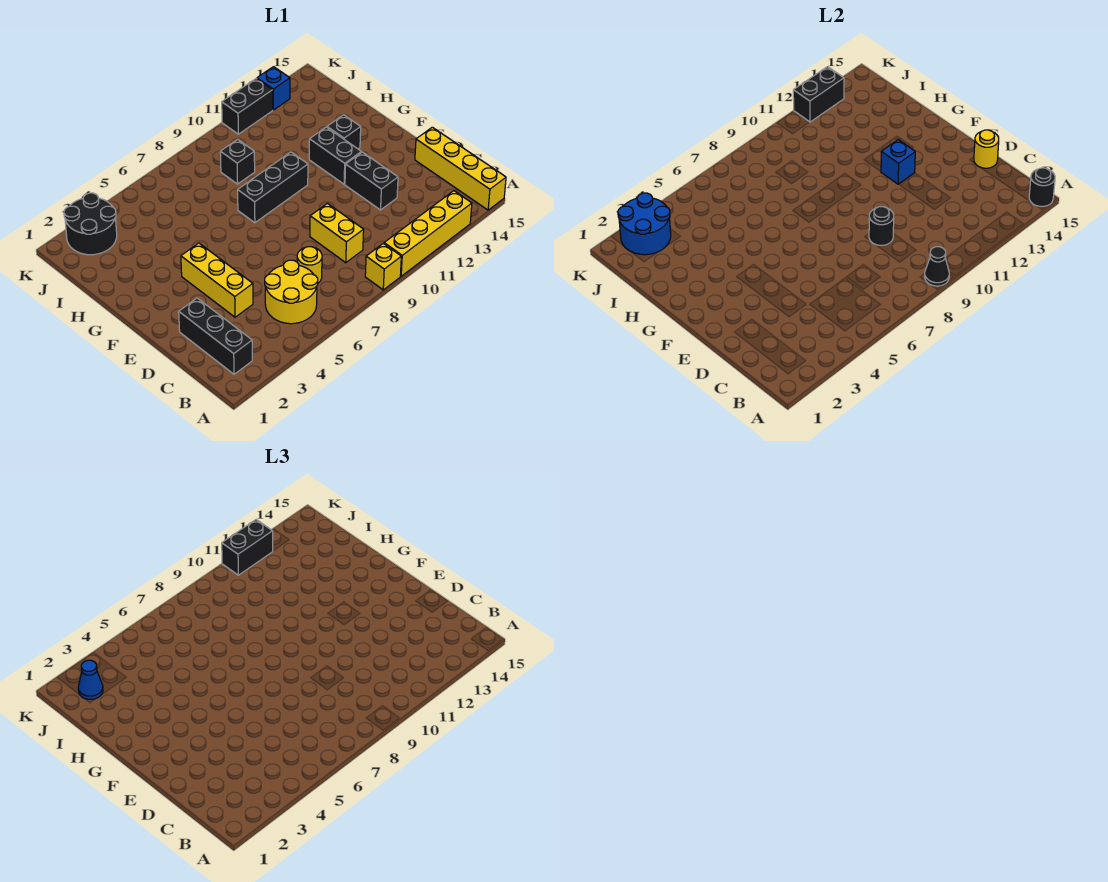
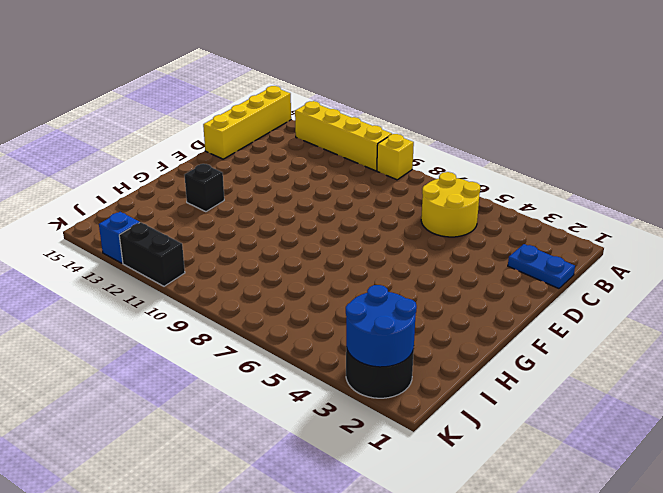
blue plate C1:C2 level 1 -> black brick B2:D2 level 1
none -> yellow round brick C7 level 1
none -> yellow brick C9:D9 level 1
none -> yellow brick D4:F4 level 1

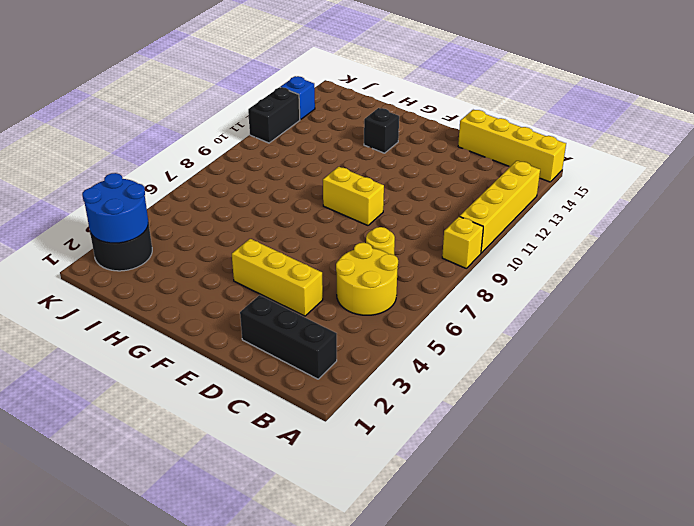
yellow brick E9:F9 level 1 -> yellow brick C9:D9 level 1
none -> black brick D12:E12 level 1
none -> black brick F12:G12 level 1
none -> black brick G8:G10 level 1

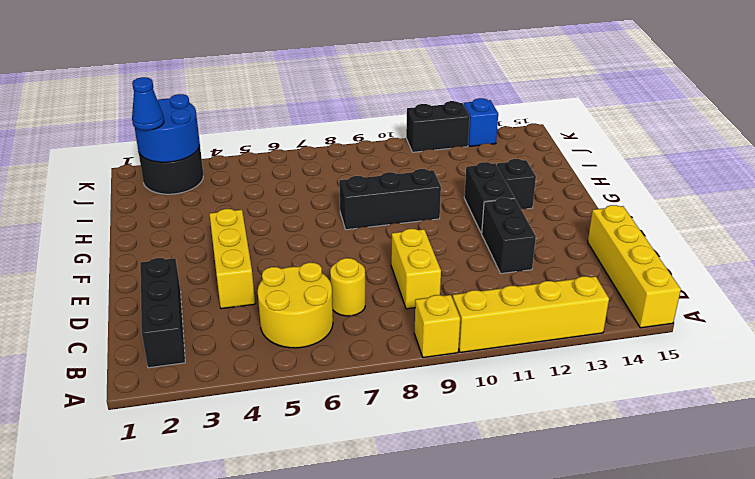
none -> black brick I9 level 1
none -> black cone A9 level 2
none -> black round brick A15 level 2

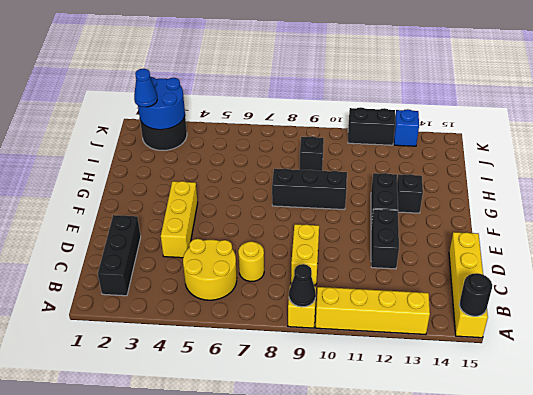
none -> black round brick D9 level 2
none -> yellow round brick D15 level 2
none -> blue brick F12 level 2

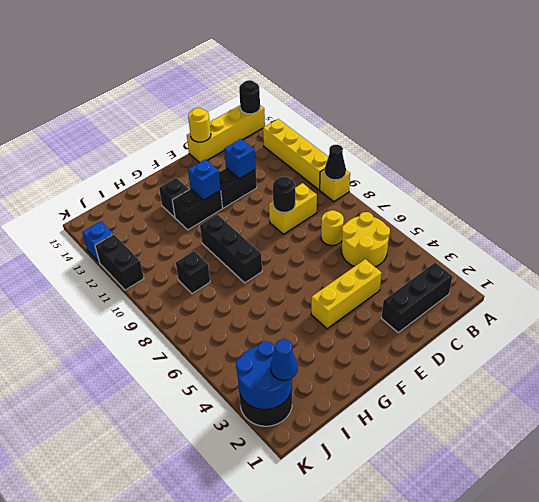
blue brick D12 level 2 -> none
none -> black brick K12:K13 level 2
none -> black brick K11:K12 level 3

